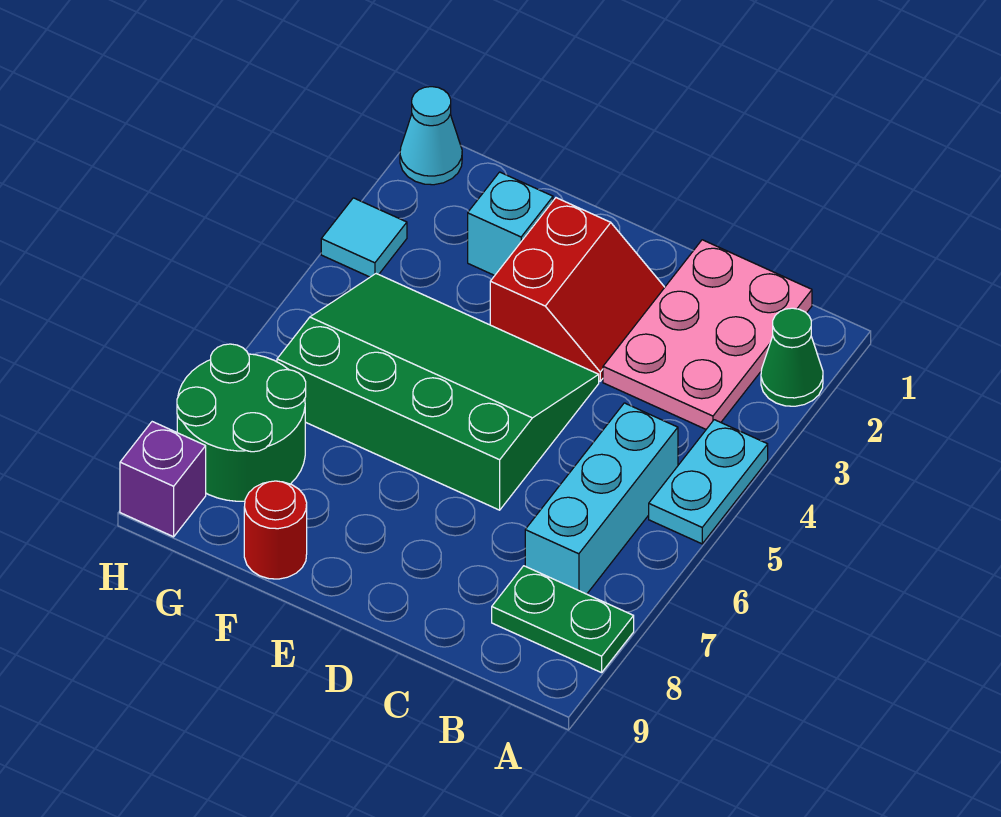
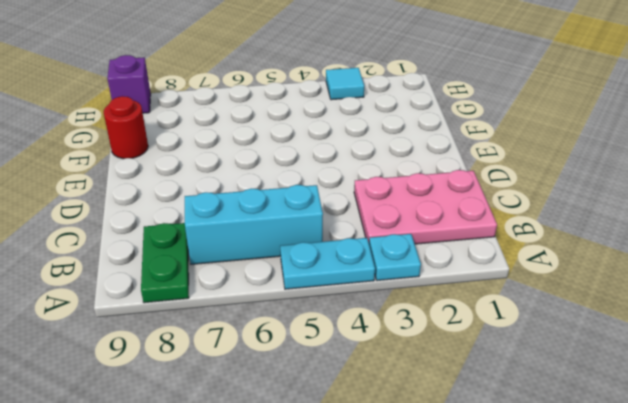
cyan plate A3 level 1 -> none
none -> green cone A2 level 1
none -> red slope D2:E3 level 1 top E
none -> green slope D4:G6 level 1 top 6

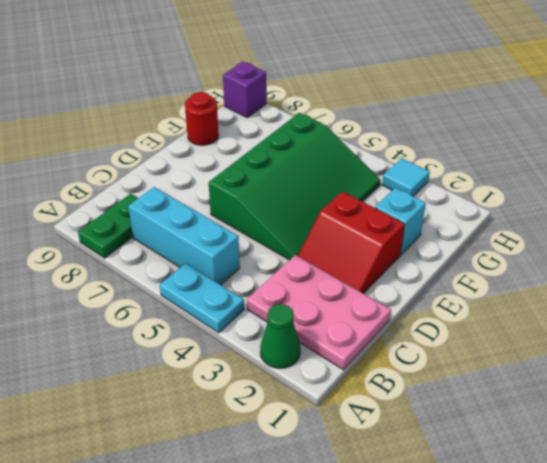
none -> green round brick G7:H8 level 1
none -> cyan cone H1 level 1

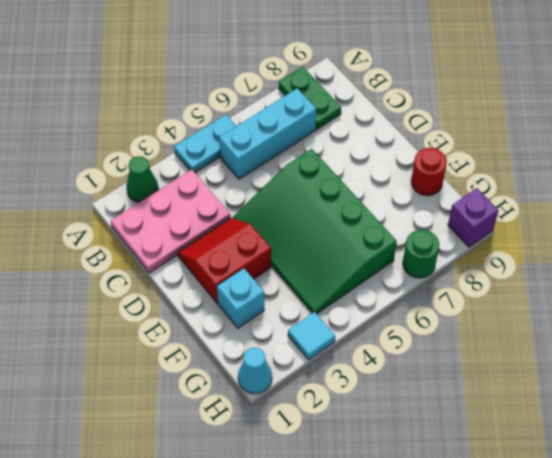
green round brick H7 level 1 -> green round brick G7:H8 level 1

